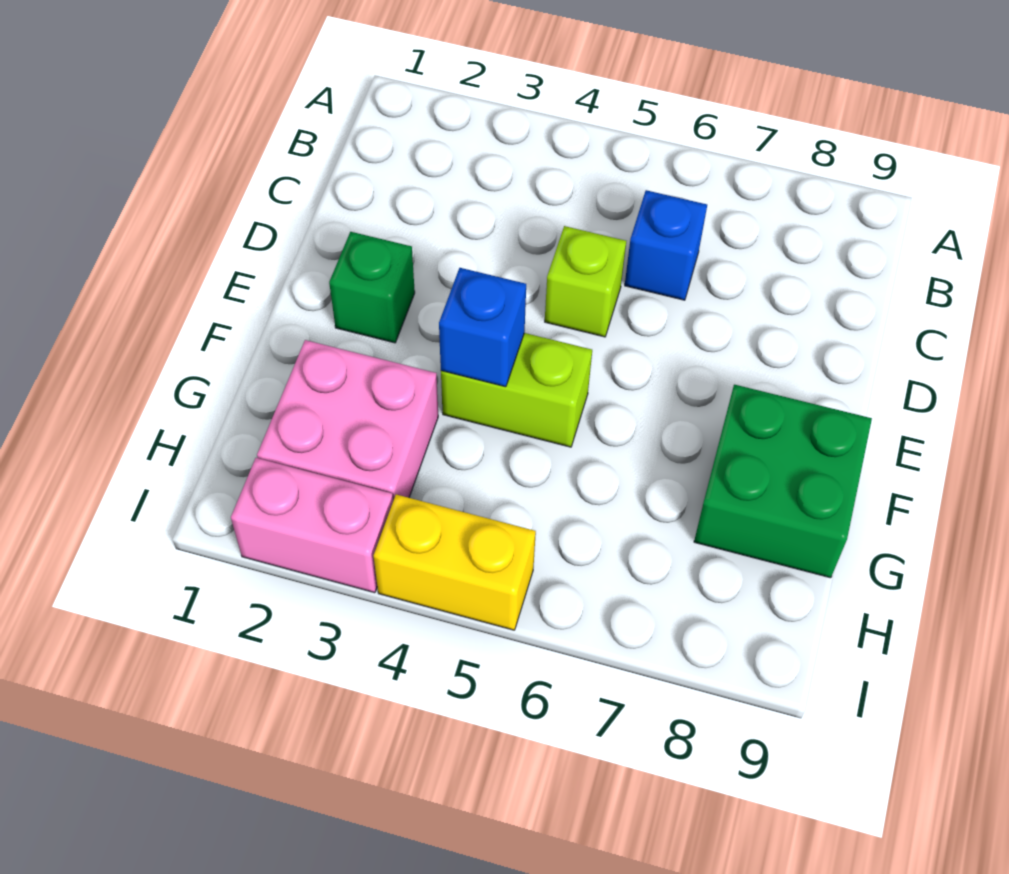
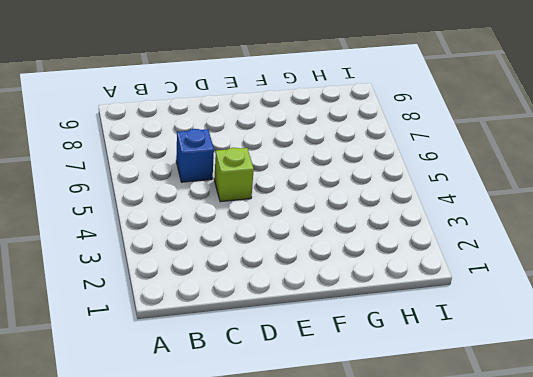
none -> green brick E2 level 1
none -> lime brick F4:F5 level 1

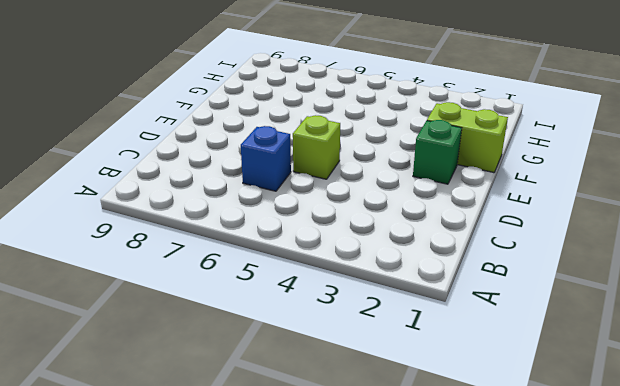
lime brick F1:F2 level 1 -> lime brick F4:F5 level 1
none -> green brick F8:G9 level 1
none -> pink brick G2:H3 level 1

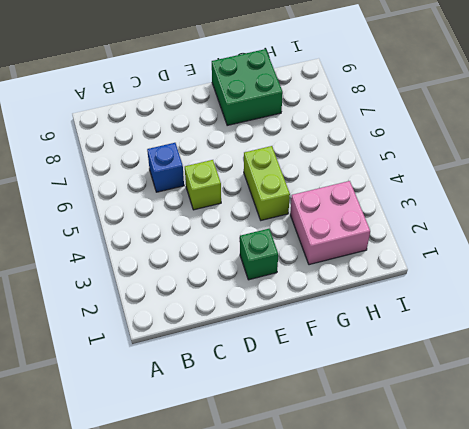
none -> pink brick I2:I3 level 1
none -> yellow brick I4:I5 level 1

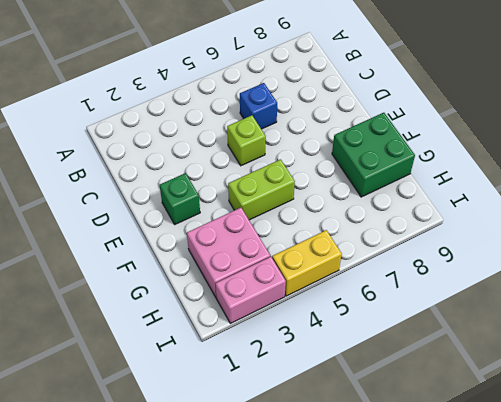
none -> blue brick F4 level 2

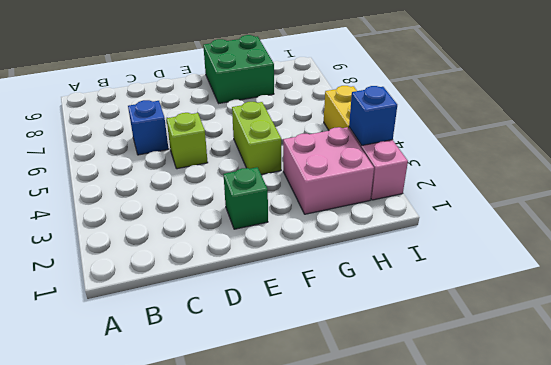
blue brick I3 level 2 -> blue brick F4 level 2

